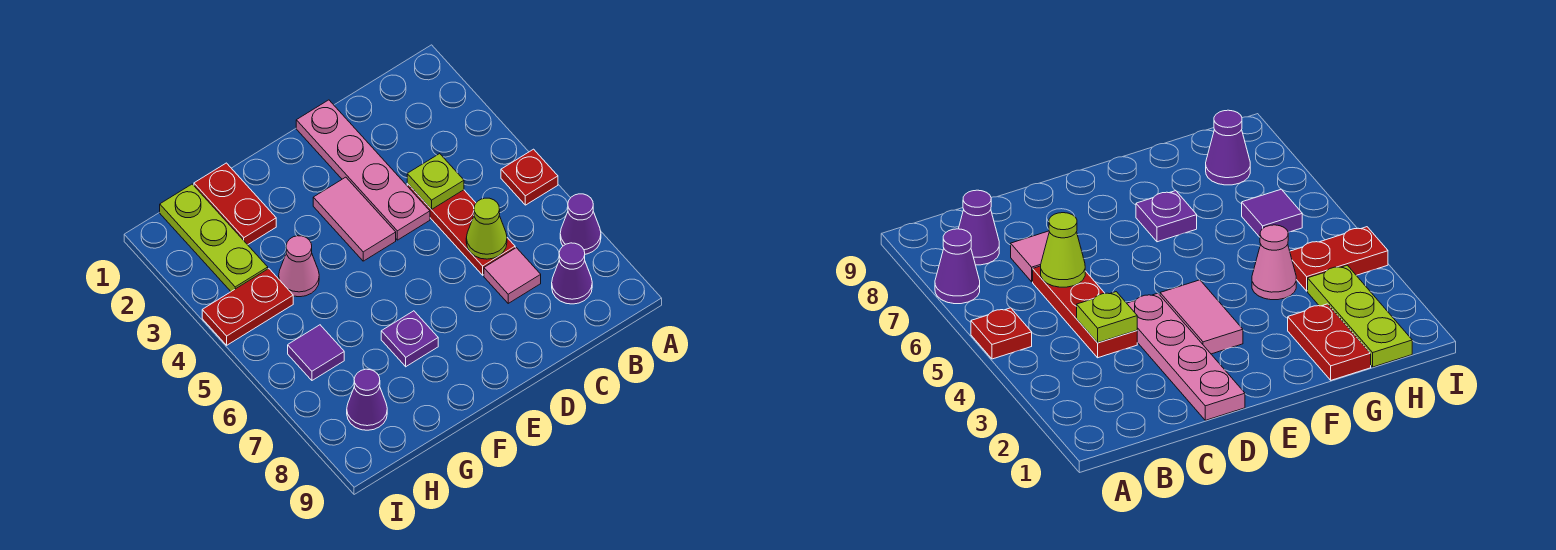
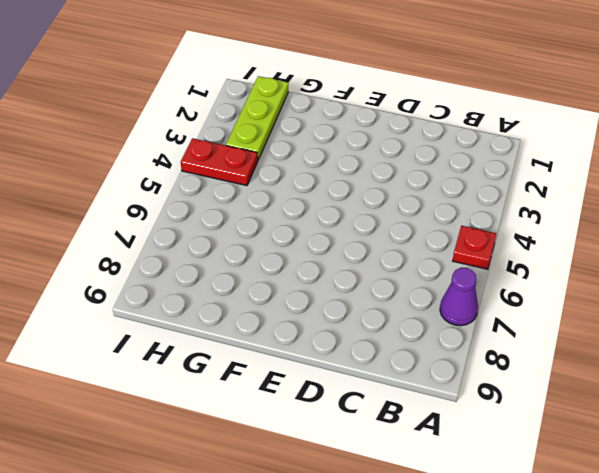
none -> purple cone B8 level 1
none -> red plate C4:C6 level 1
none -> pink tile C7 level 1

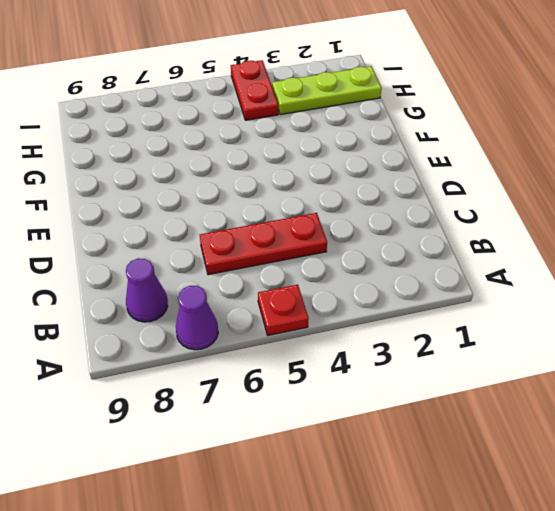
none -> pink tile C7 level 1
none -> pink plate D1:D4 level 1
none -> pink tile E3:E4 level 1

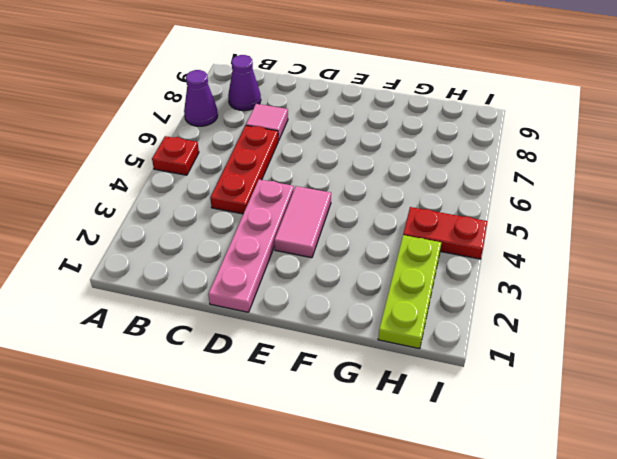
none -> purple plate F7 level 1
none -> red plate G1:G2 level 1
none -> pink cone G4 level 1

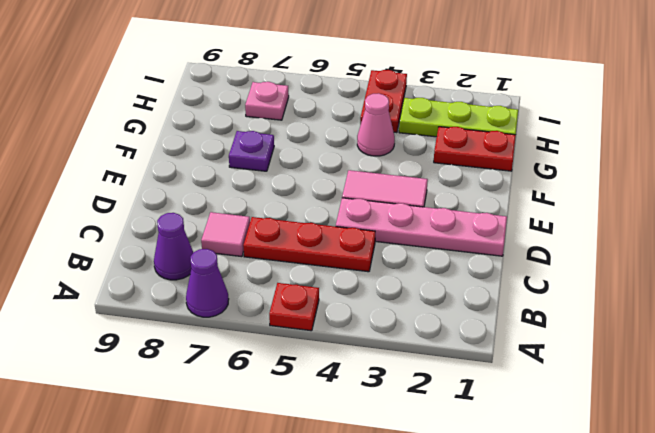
pink plate H7 level 1 -> none
none -> purple tile H6 level 1
none -> purple cone H8 level 1
none -> lime plate C4 level 2

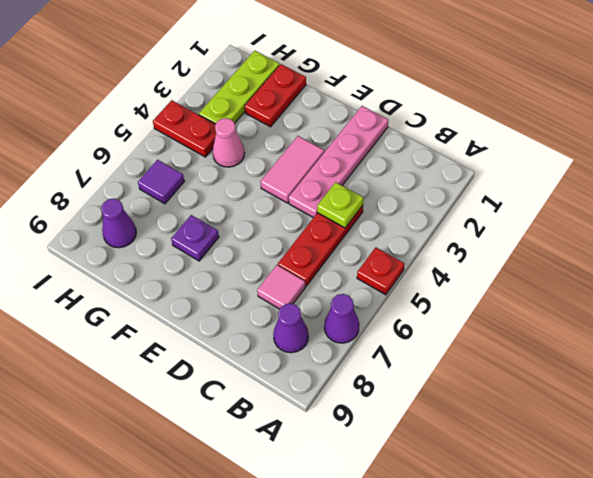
none -> lime cone C6 level 2

